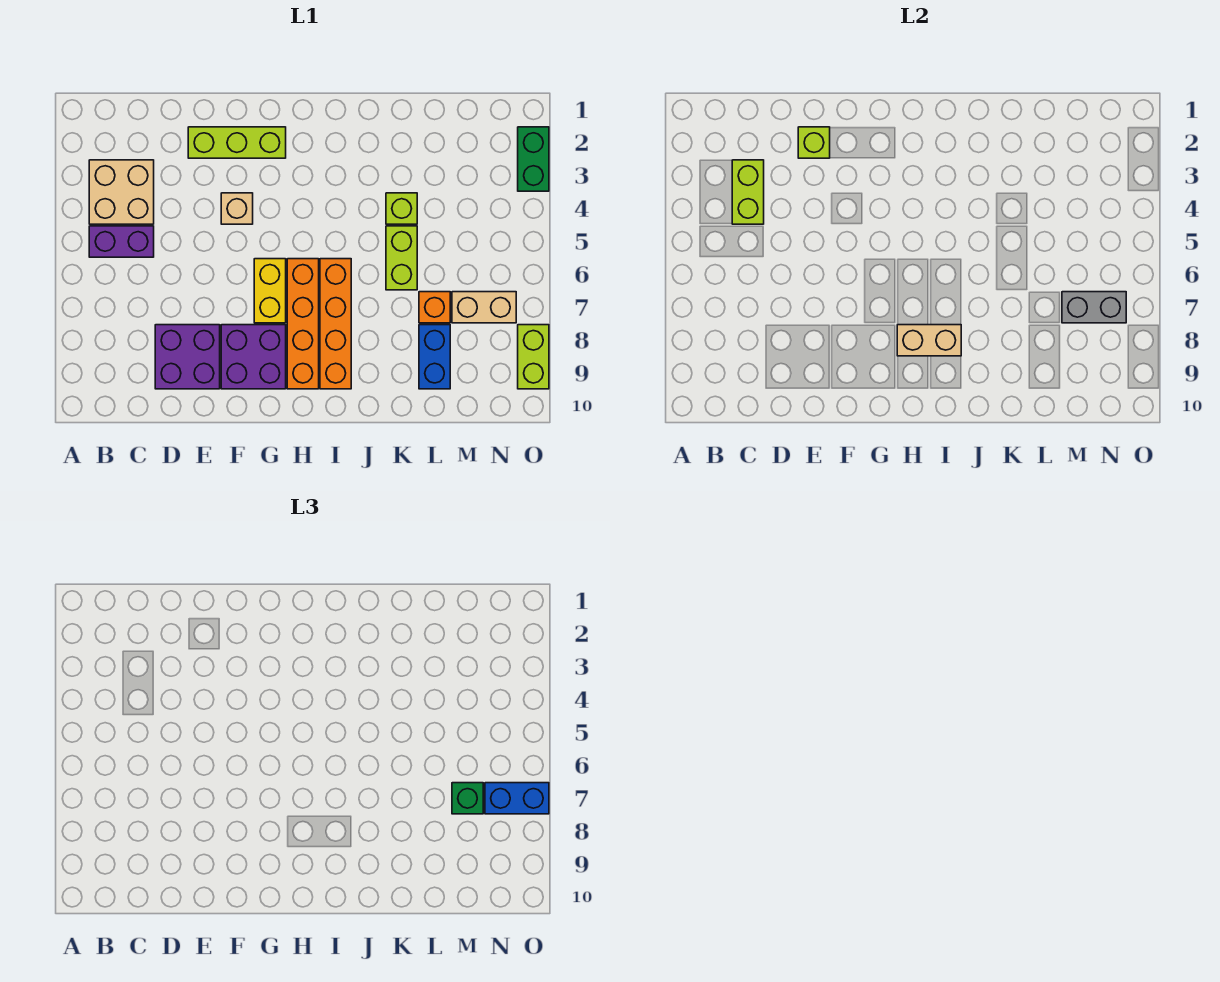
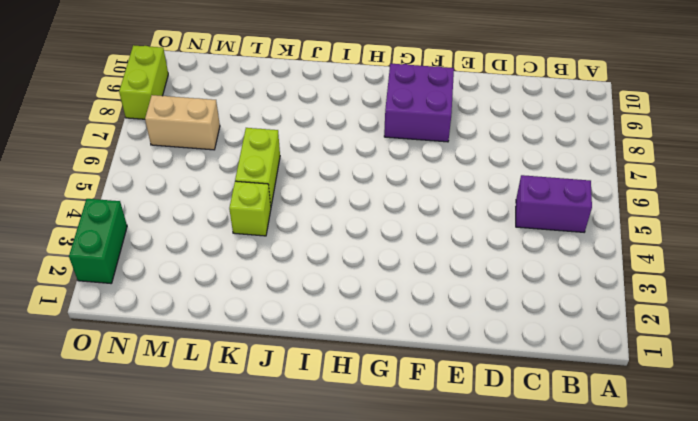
none -> tan brick B3:C4 level 1
none -> purple brick D8:E9 level 1
none -> lime brick E2:G2 level 1

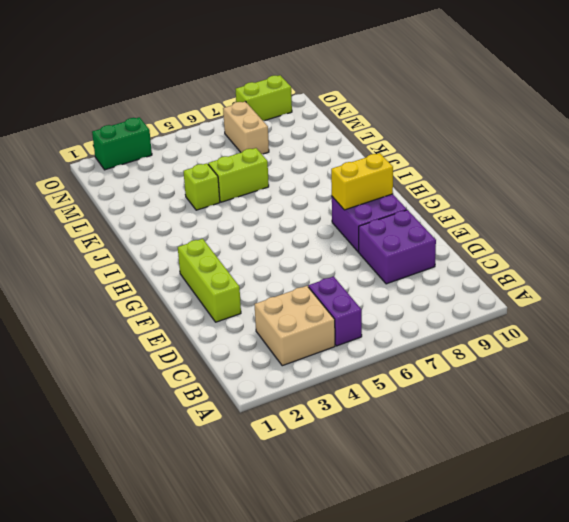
yellow brick G8:G9 level 2 -> yellow brick G6:G7 level 1
none -> tan brick F4 level 1
none -> orange brick H6:H9 level 1
none -> orange brick I6:I9 level 1

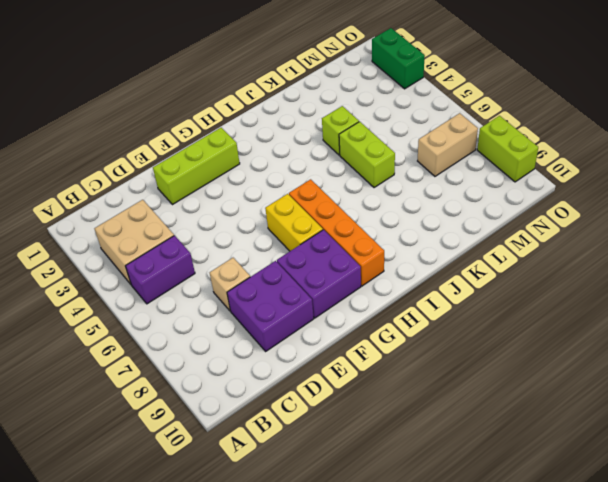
tan brick D7 level 1 -> tan brick F4 level 1
none -> orange brick I6:I9 level 1
none -> orange brick L7 level 1
none -> blue brick L8:L9 level 1

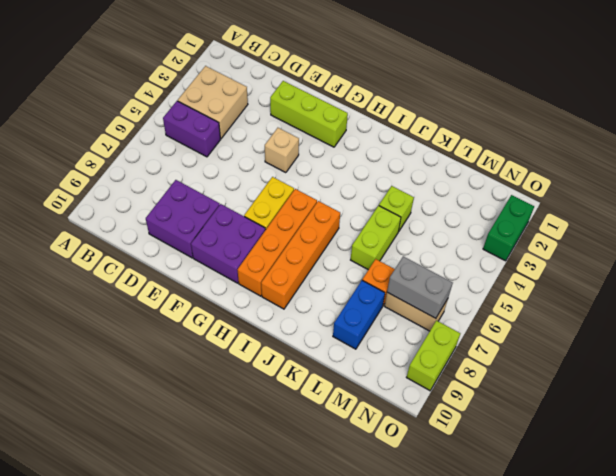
none -> lime brick C3:C4 level 2
none -> lime brick E2 level 2
none -> tan brick H8:I8 level 2

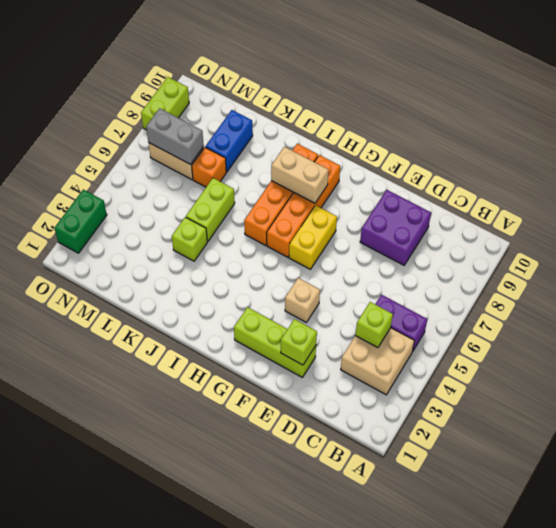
lime brick C4 level 2 -> lime brick C3:C4 level 2
none -> purple brick F8:G9 level 1
none -> green brick M7 level 3
none -> blue brick N7:O7 level 3

